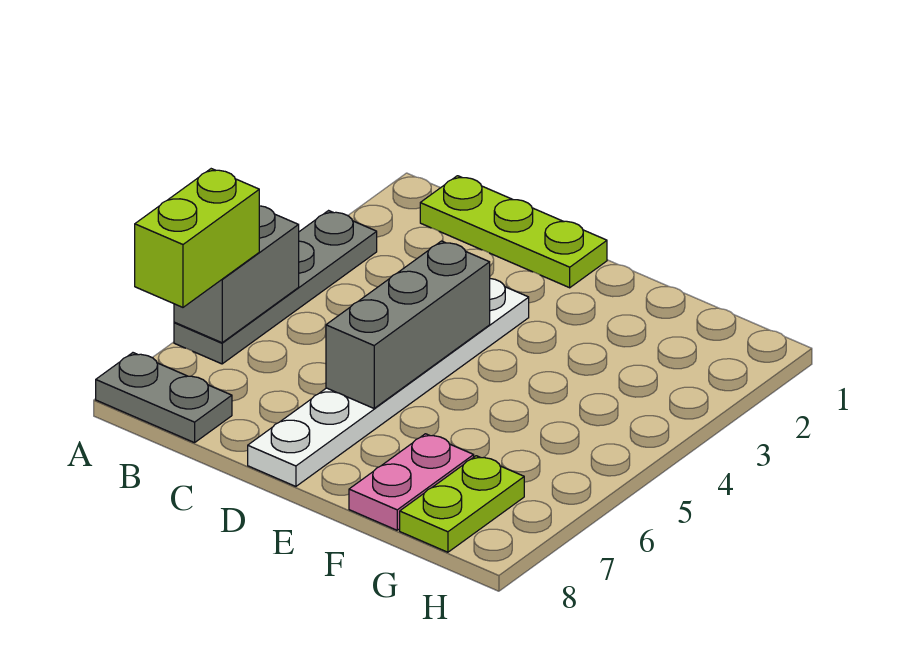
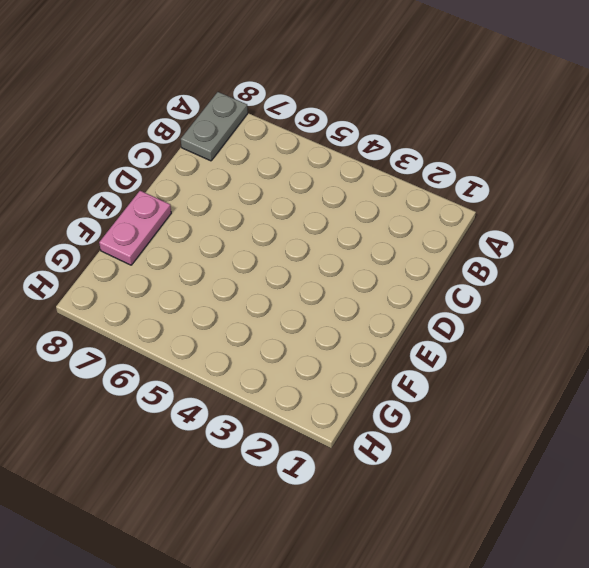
pink plate E8:F8 level 1 -> pink plate F7:F8 level 1
none -> grey plate A3:A6 level 1
none -> lime plate B1:D1 level 1

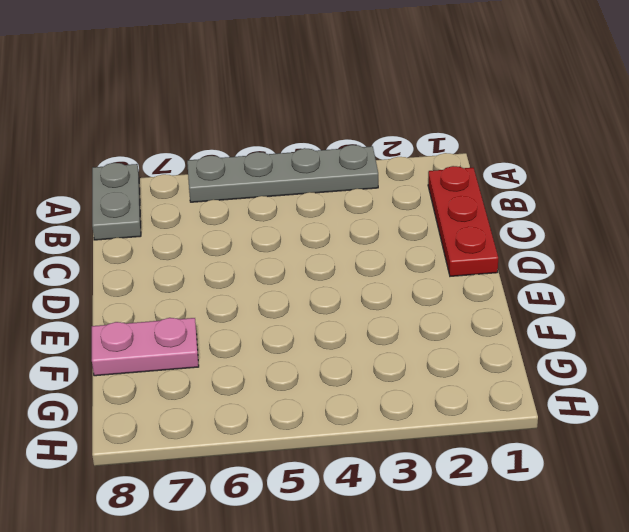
red plate B1:D1 level 1 -> lime plate B1:D1 level 1
none -> white plate D3:D8 level 1
none -> lime plate G7:G8 level 1

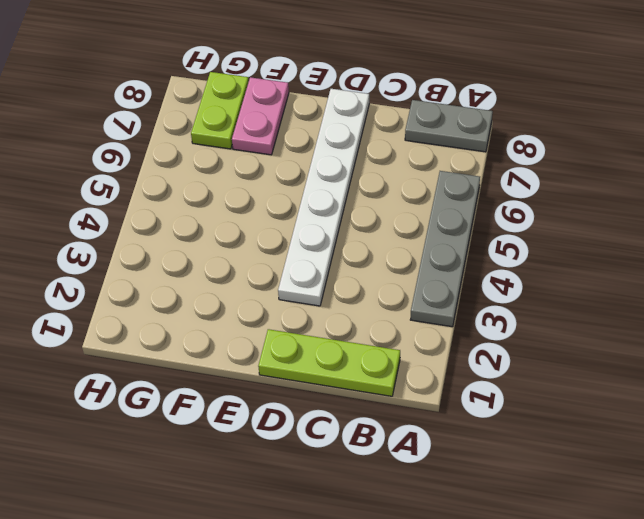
none -> grey brick A5:A6 level 2
none -> grey brick D4:D6 level 2

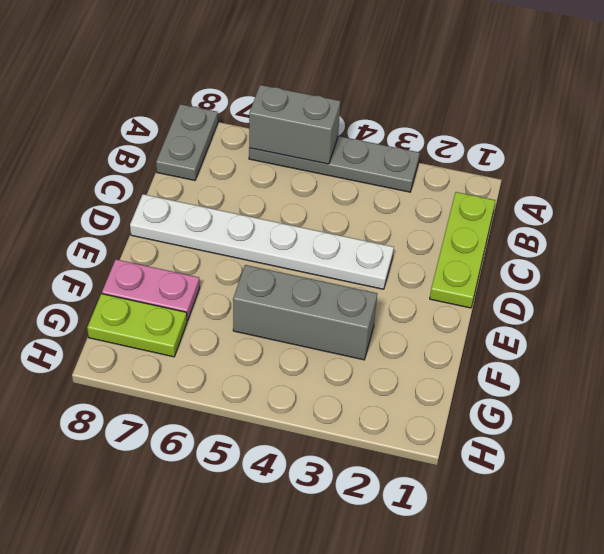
grey brick F3:F5 level 1 -> grey brick D4:D6 level 2
none -> lime brick A6:A7 level 3

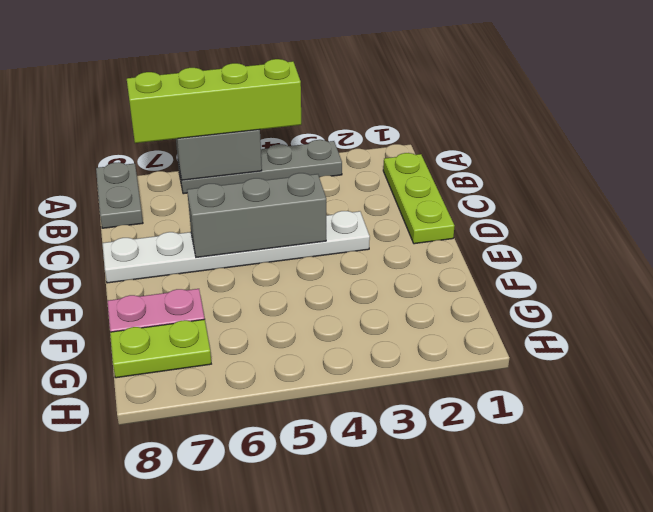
lime brick A4:A7 level 3 -> lime brick A6:A7 level 3

